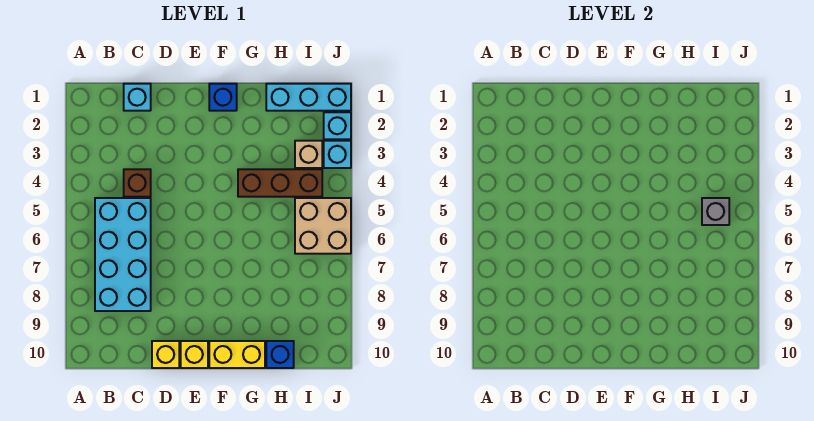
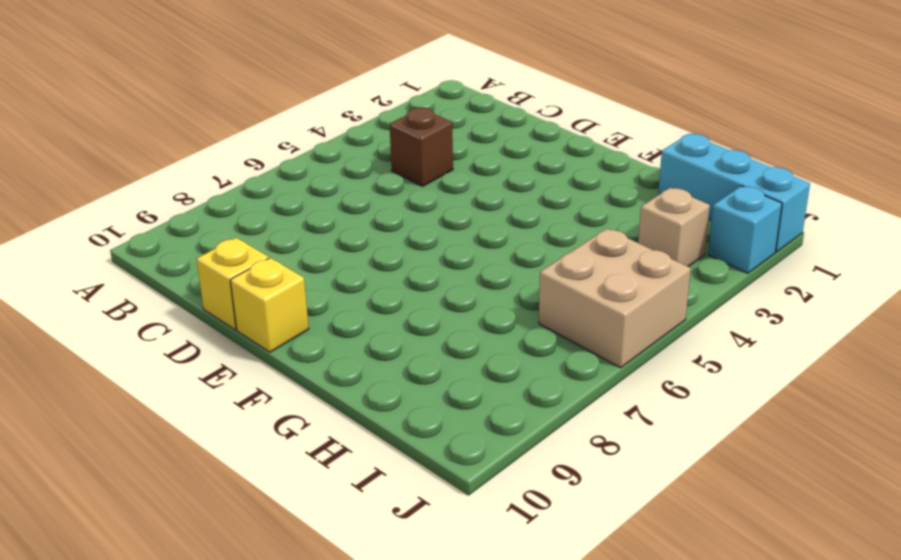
none -> cyan brick B5:C8 level 1
none -> cyan brick C1 level 1
none -> blue brick F1 level 1

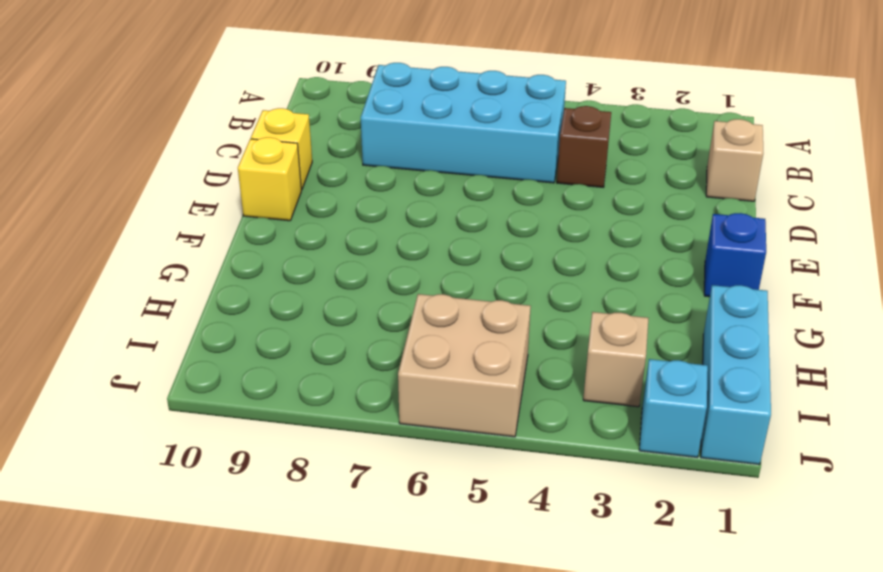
tan brick C1 level 1 -> cyan brick C1 level 1
none -> yellow brick F10:G10 level 1
none -> brown brick G4:I4 level 1
none -> blue brick H10 level 1

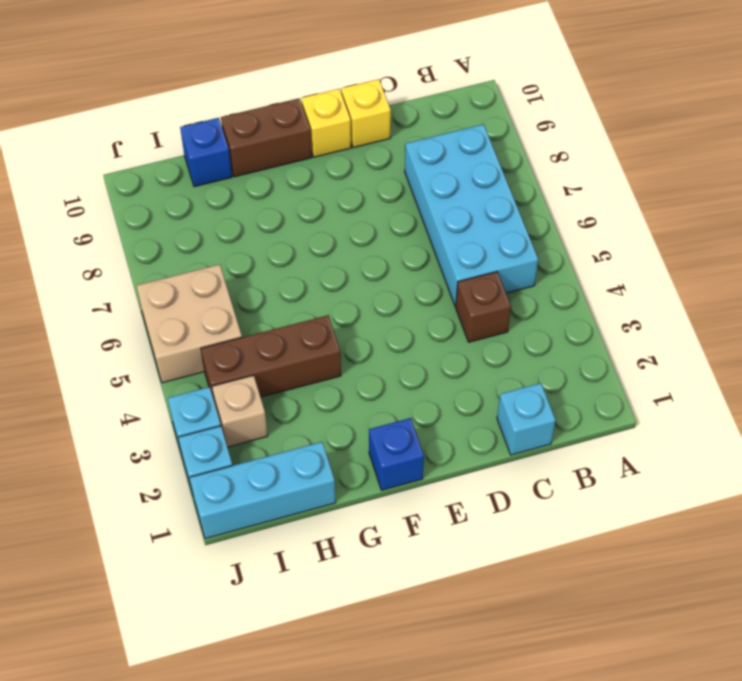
brown brick F10:G10 level 1 -> yellow brick F10:G10 level 1
none -> grey brick I5 level 2

